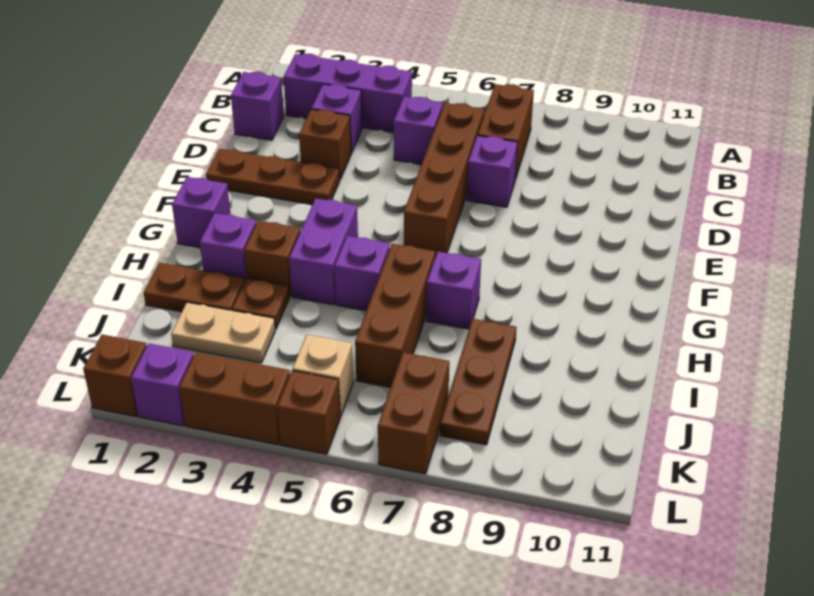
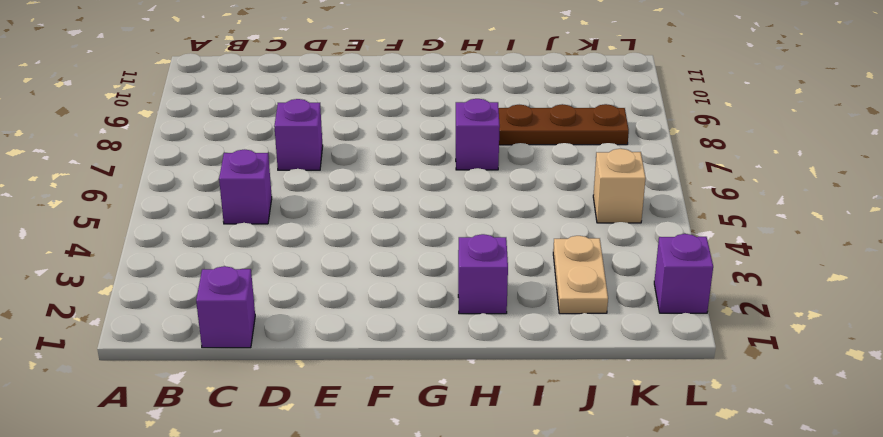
none -> purple brick B2:B4 level 1
none -> brown brick B7:C7 level 1
none -> purple brick C3 level 1

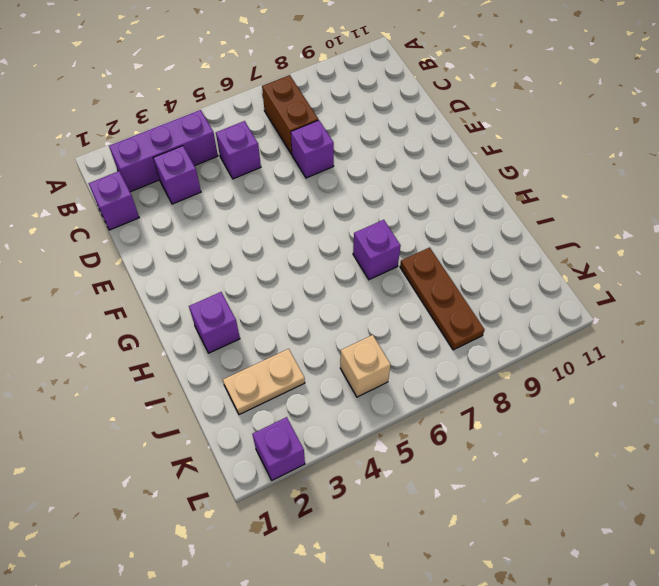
none -> brown brick C6:F6 level 1
none -> brown brick D3 level 1
none -> brown plate E1:E3 level 1

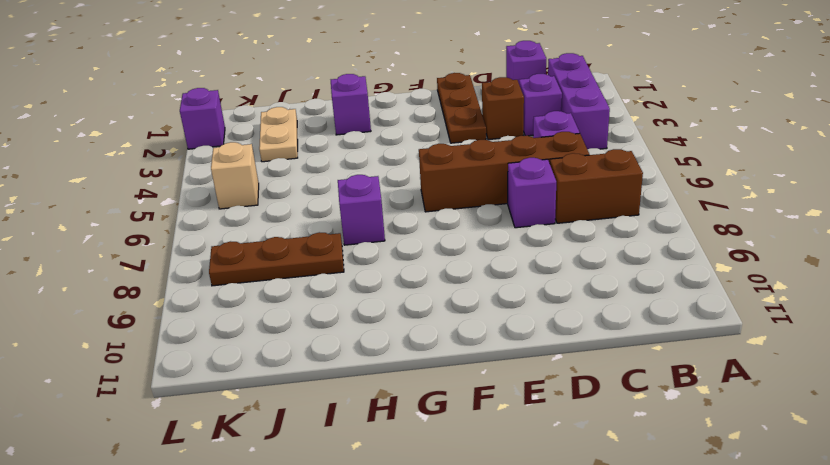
none -> purple brick G1 level 1
none -> purple brick G4:H4 level 1
none -> brown brick H3 level 1

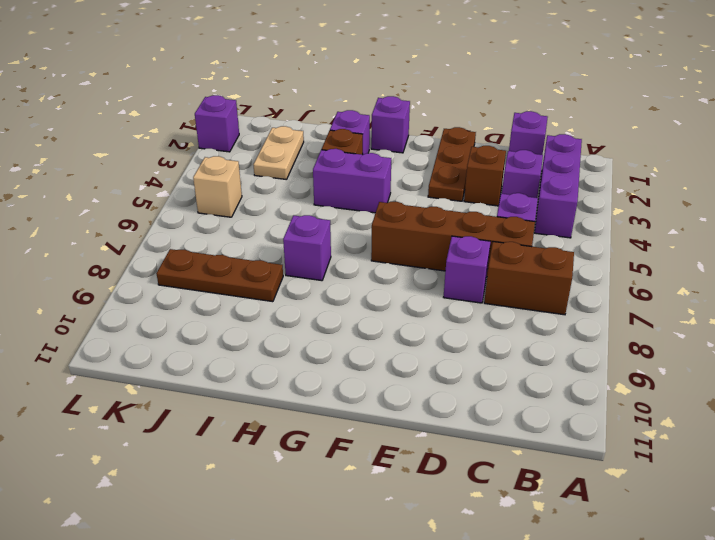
none -> purple brick H5 level 1
none -> brown brick H6:J6 level 1
none -> brown plate I1:I2 level 1

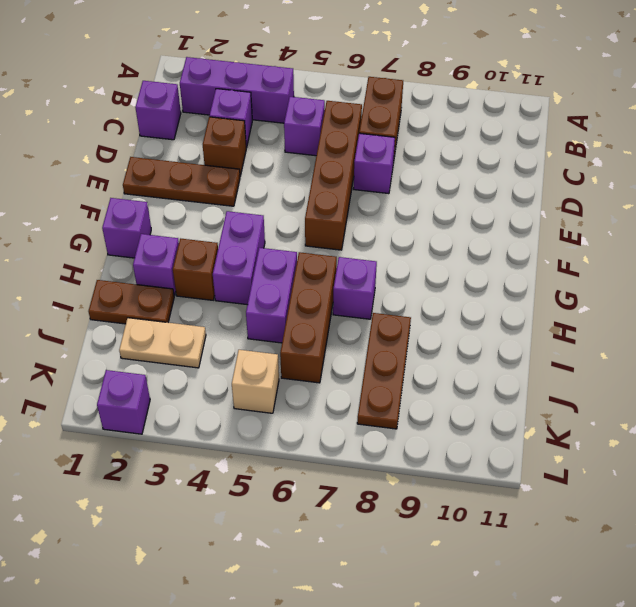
purple brick H5:I5 level 1 -> purple brick H5 level 1
none -> brown plate I3 level 1
none -> brown brick K7:L7 level 1
none -> brown brick L1 level 1

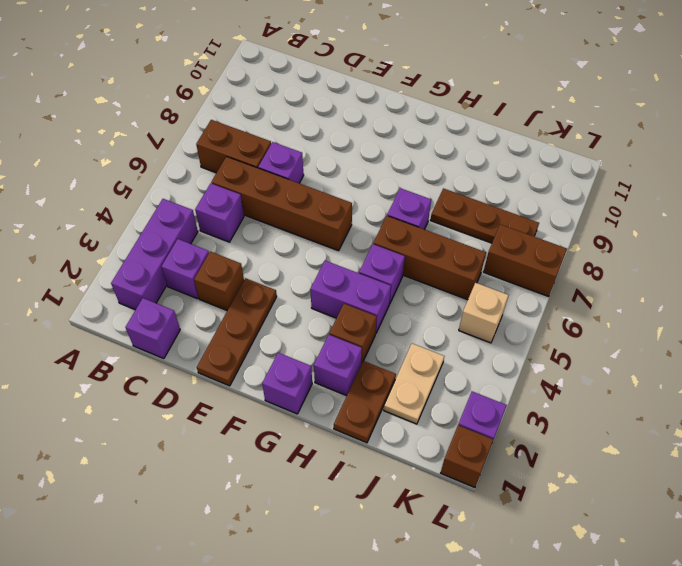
none -> brown plate I3 level 1
none -> brown brick L3:L4 level 1
none -> brown brick L5 level 1

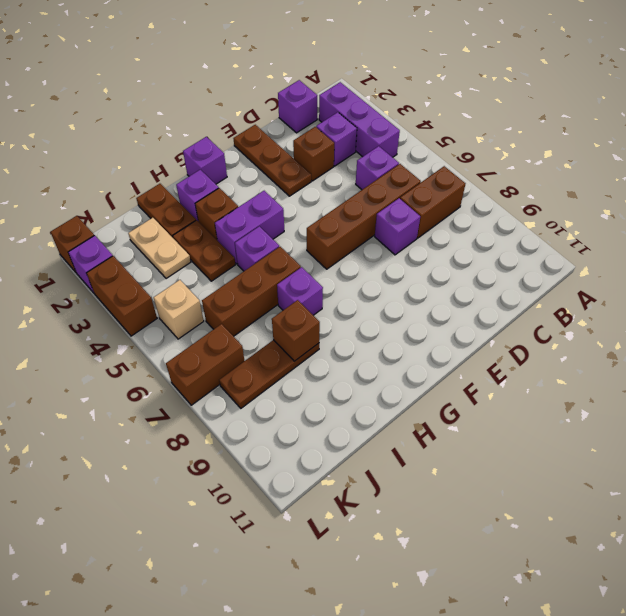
brown plate I3:I4 level 1 -> brown plate I3 level 1
brown brick I8 level 2 -> brown brick L5 level 1

